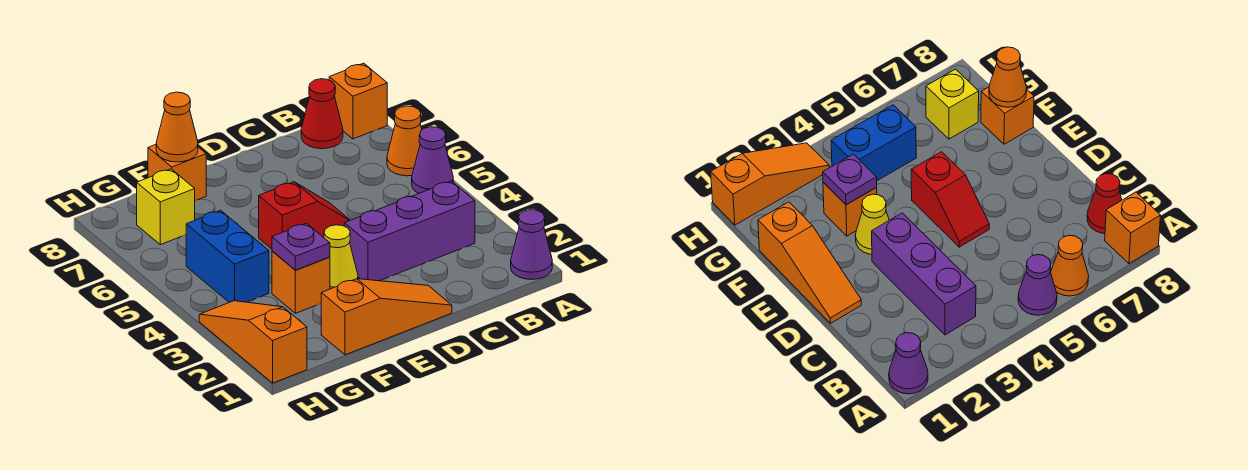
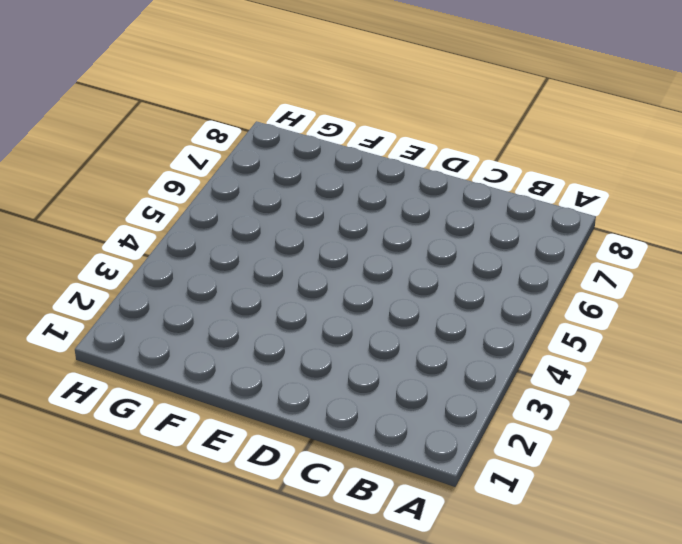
none -> purple cone A1 level 1
none -> purple cone A5 level 1
none -> orange cone A6 level 1

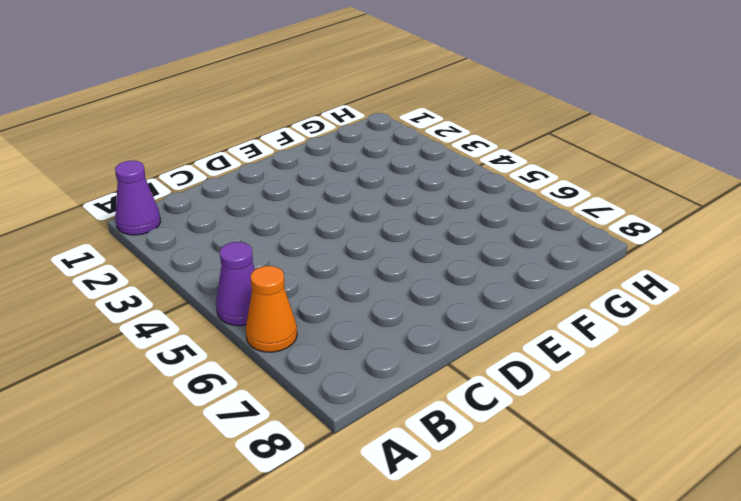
none -> orange brick A8 level 1
none -> purple brick B3:D3 level 1
none -> red cone B8 level 1

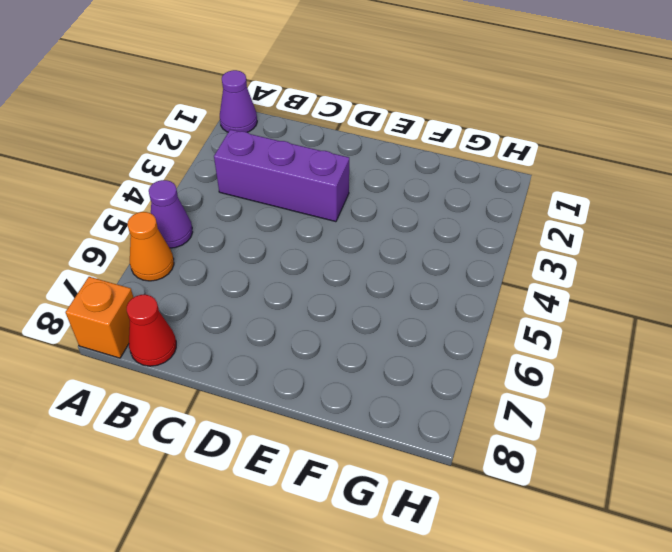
none -> orange slope D1:F1 level 1 top F
none -> red slope D5:E5 level 1 top E
none -> yellow cone E3 level 1

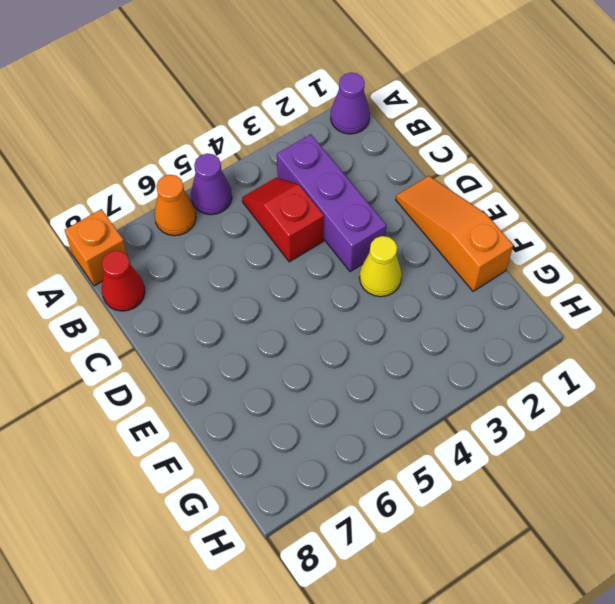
red slope B4:C4 level 1 top C -> red slope D5:E5 level 1 top E
none -> orange brick F3 level 1
none -> orange brick F8 level 1
none -> blue brick G4:G5 level 1

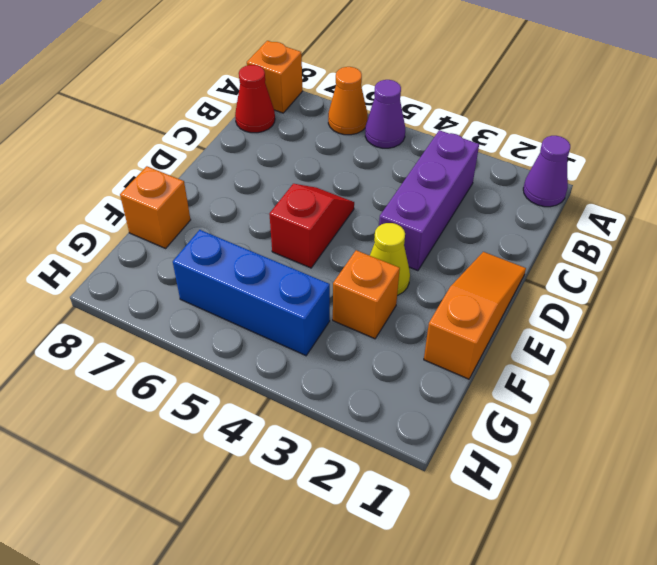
blue brick G4:G6 level 1 -> blue brick G4:G5 level 1
none -> yellow brick G7 level 1
none -> orange slope H1:H3 level 1 top 1
none -> purple plate F3 level 2

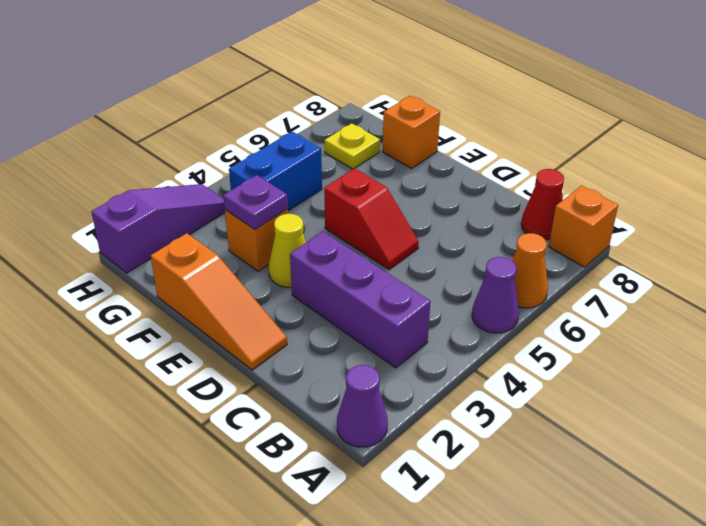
yellow plate G7 level 1 -> yellow brick G7 level 1
purple slope H1:H3 level 1 top 1 -> orange slope H1:H3 level 1 top 1
none -> orange cone F8 level 2

